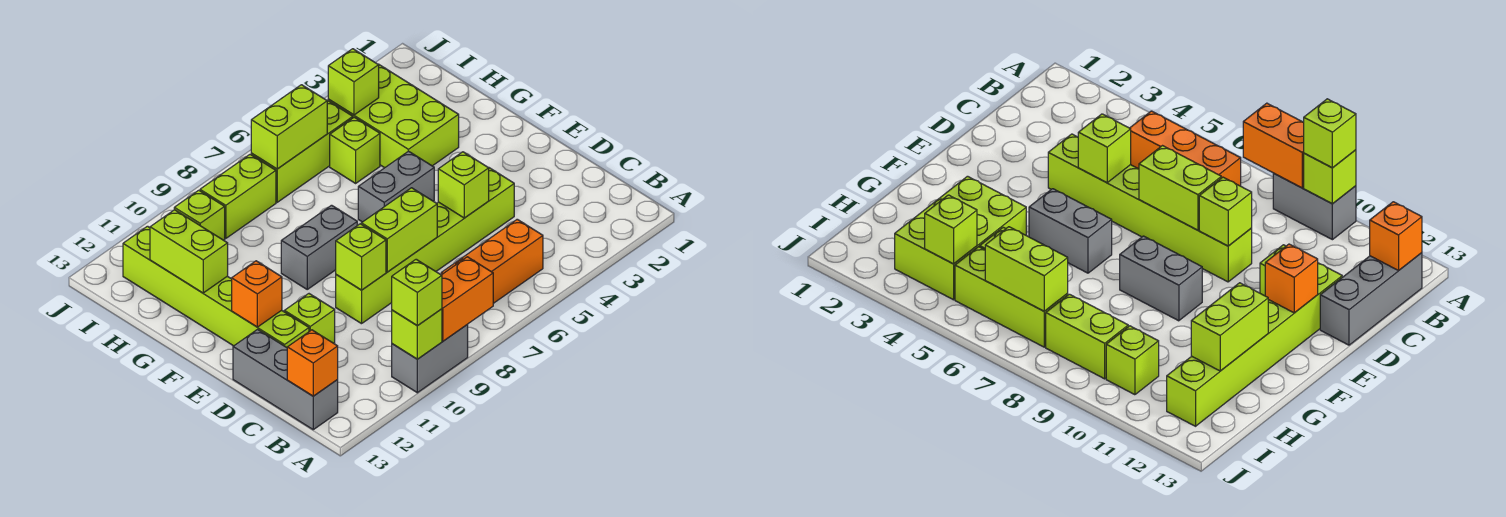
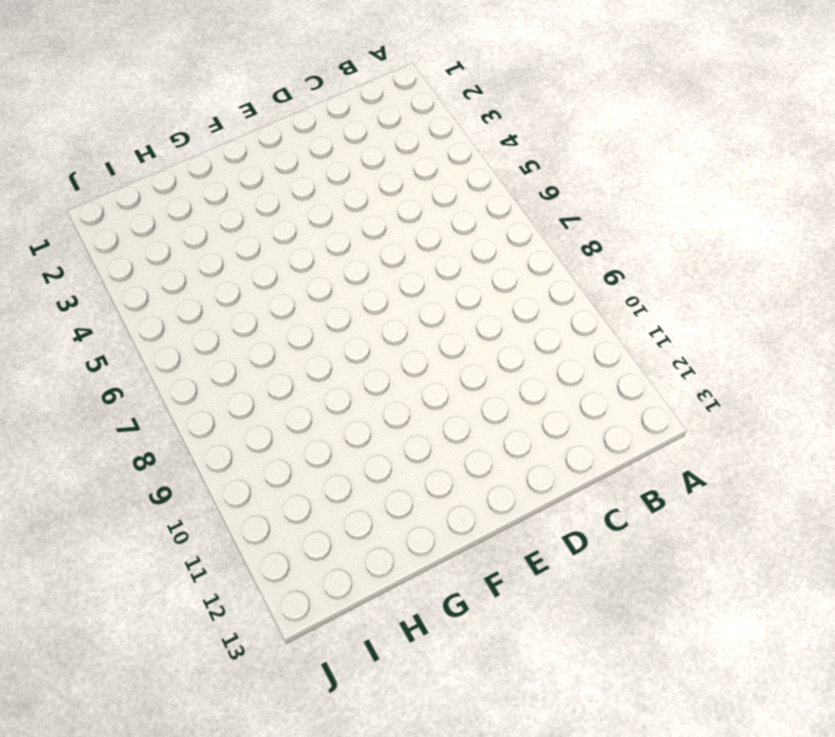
none -> grey brick A9:A10 level 1
none -> orange brick B5:B7 level 1
none -> grey brick B13:D13 level 1

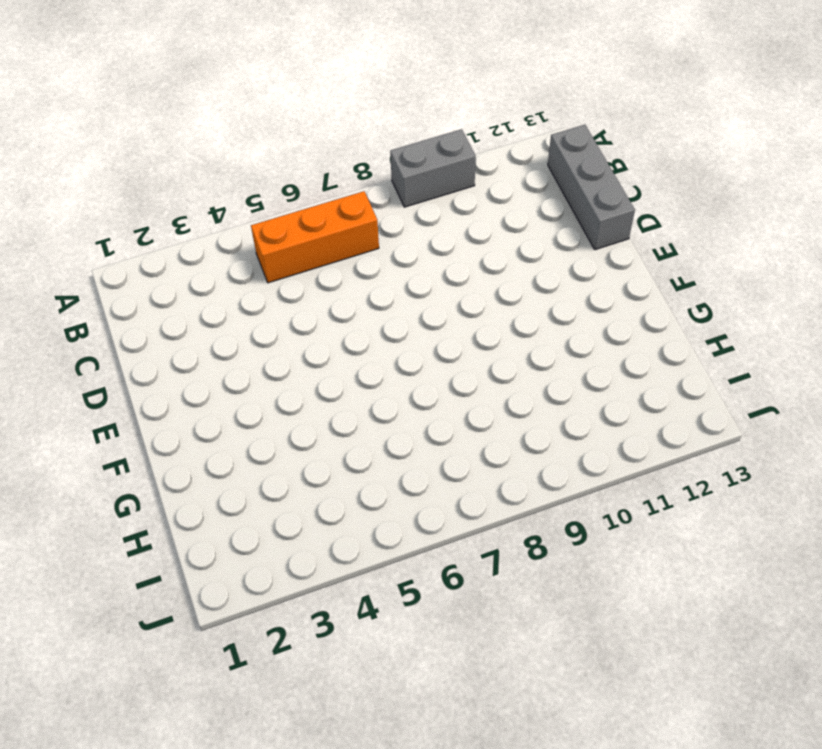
none -> lime brick D4:D9 level 1
none -> lime brick D11 level 1
none -> lime brick D12:I12 level 1

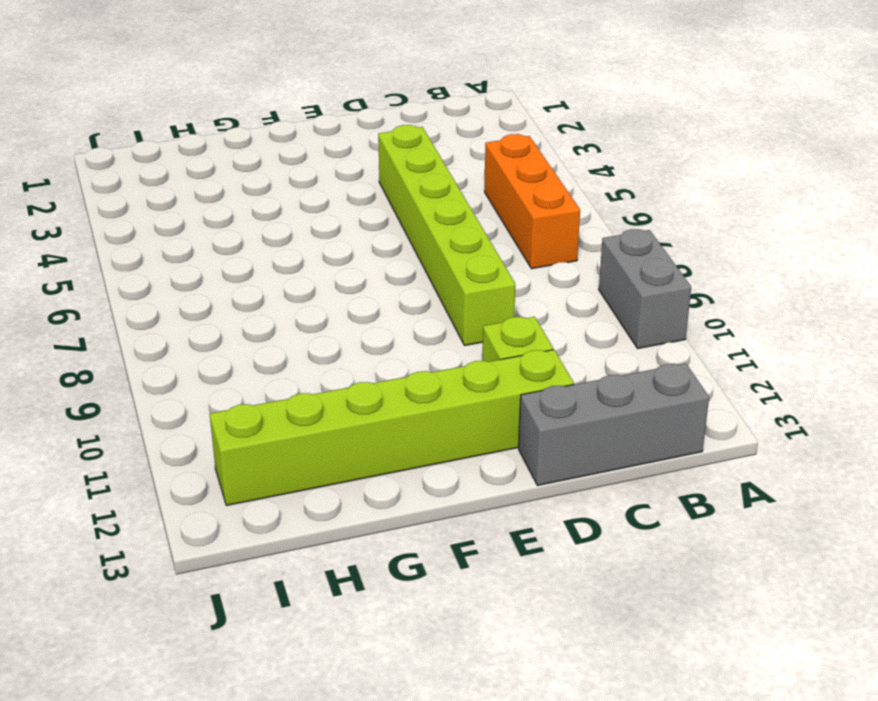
none -> grey brick F5:F6 level 1
none -> grey brick F8:F9 level 1
none -> lime brick G3:I4 level 1

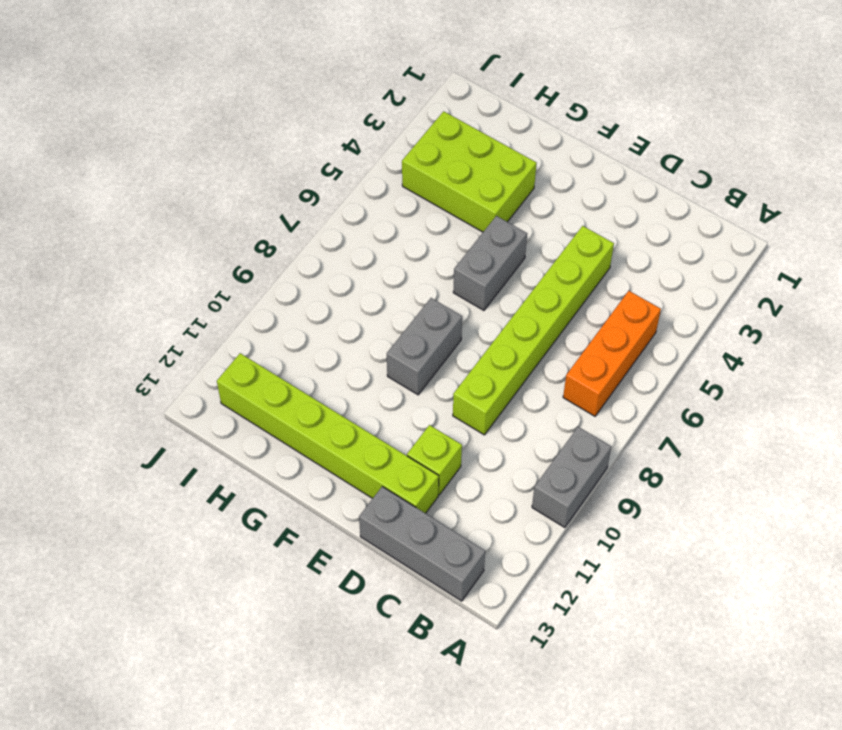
none -> lime brick H5 level 1
none -> lime brick I5:I7 level 1
none -> lime brick I8:I9 level 1

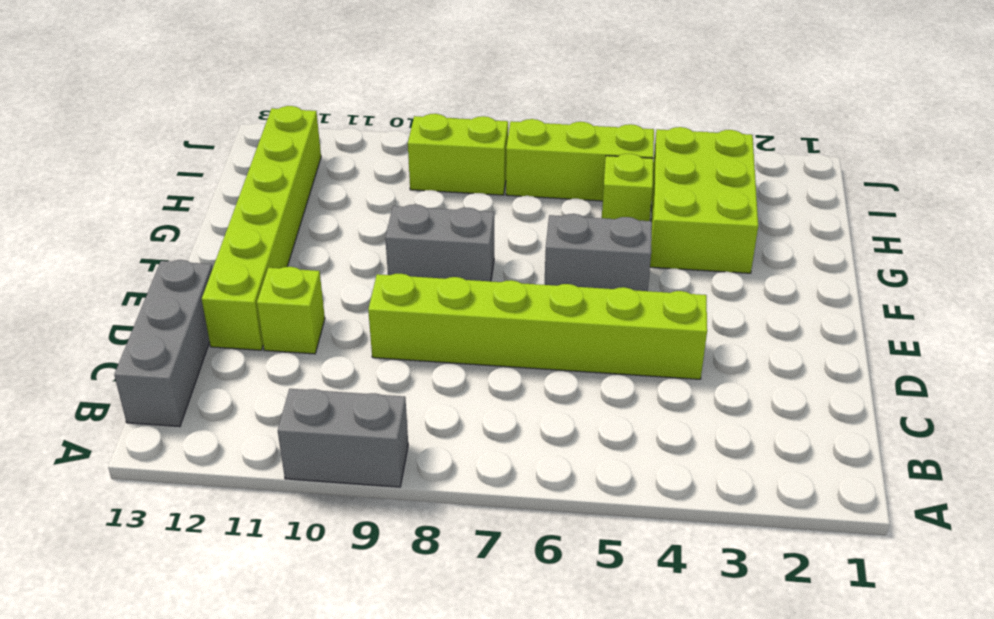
none -> orange brick B5:B7 level 1
none -> lime brick I10 level 1
none -> orange brick A8:A9 level 2

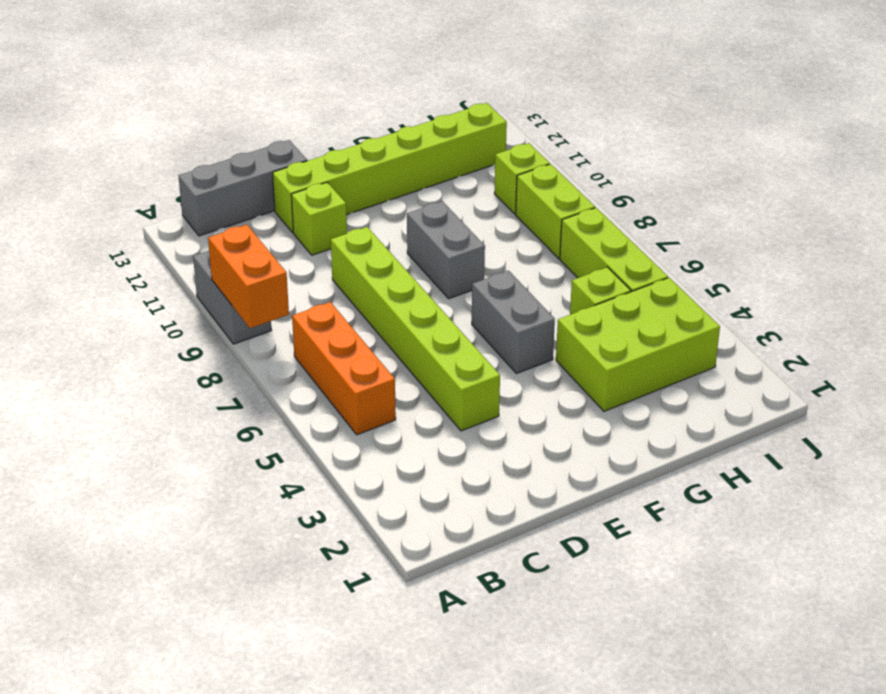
none -> lime brick A10 level 2
none -> orange brick B13 level 2
none -> lime brick D5 level 2

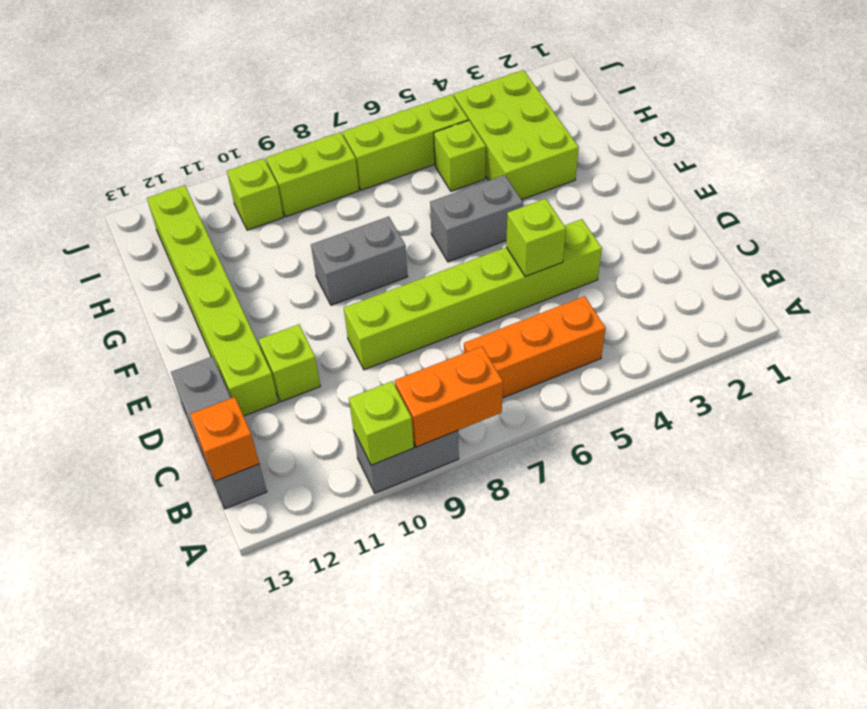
none -> lime brick D7:D8 level 2
none -> lime brick D9 level 2
none -> orange brick E12 level 2

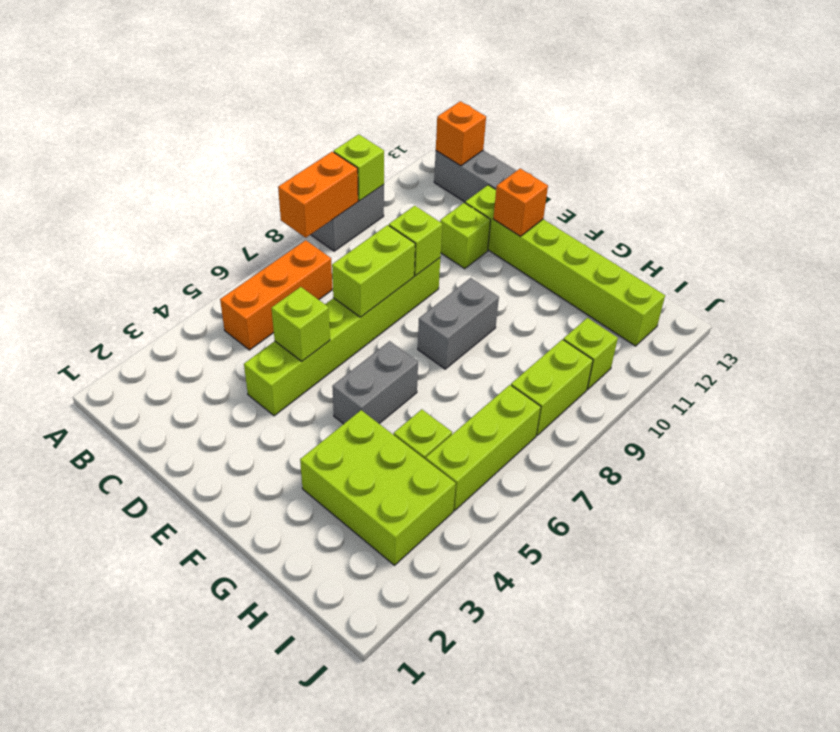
none -> lime brick G12:H12 level 2
none -> lime brick I4 level 2
none -> lime brick I6:I7 level 2

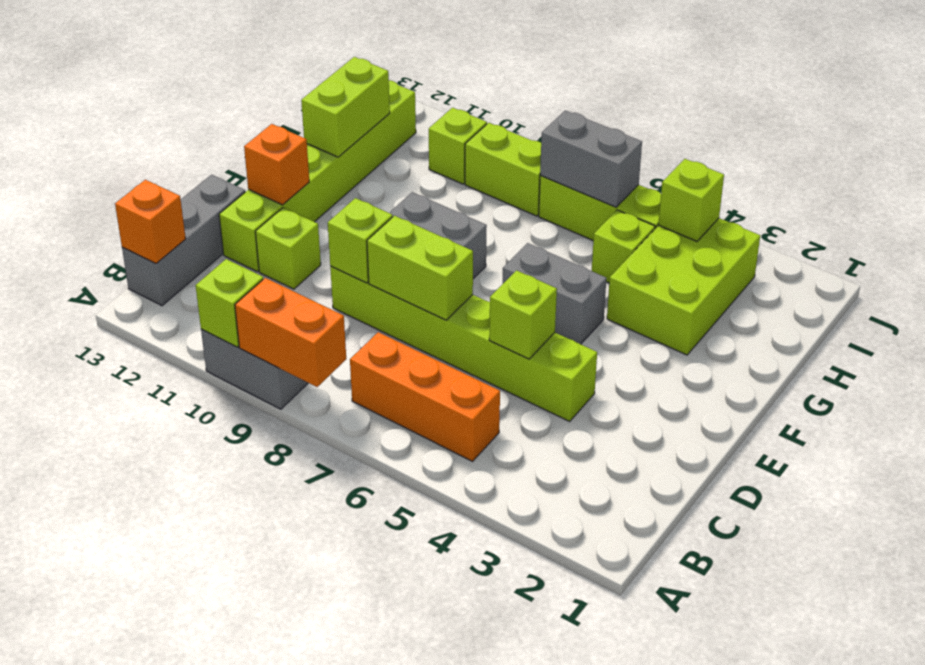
grey brick I6:I7 level 2 -> lime brick I6:I7 level 2
none -> lime brick A10 level 3

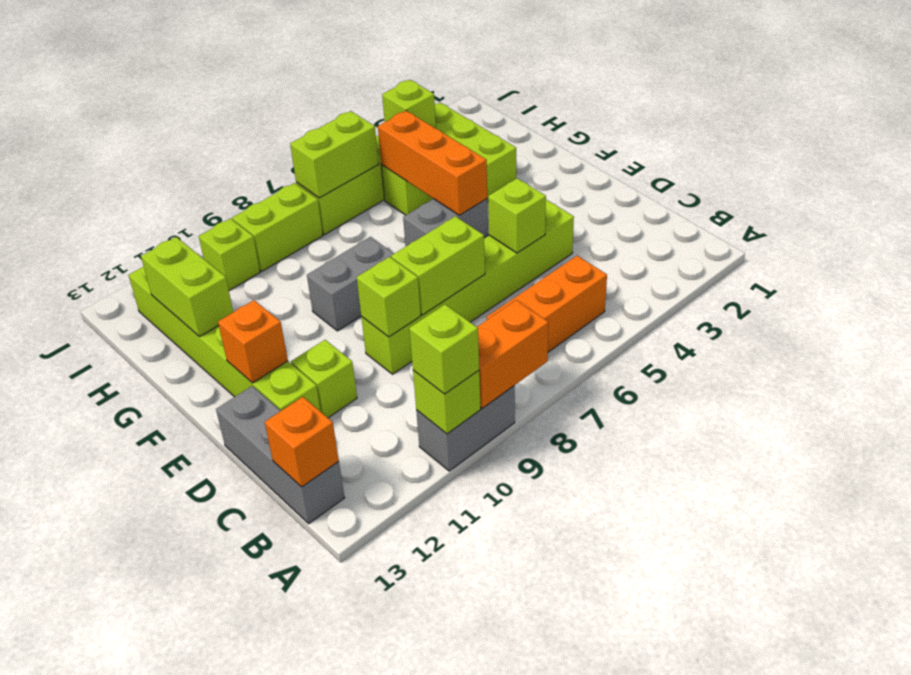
orange brick F5:H5 level 2 -> none

